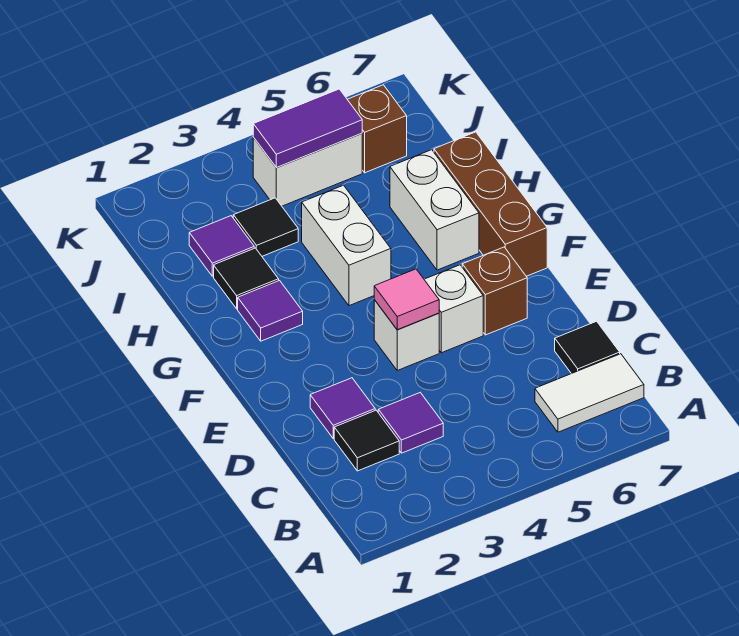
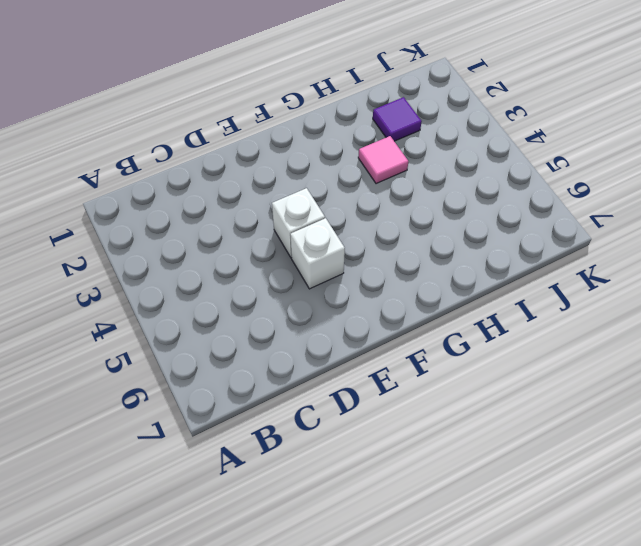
pink tile H3 level 1 -> pink tile E4 level 2
none -> white tile B6:B7 level 1
none -> black tile C2 level 1
none -> purple tile C3 level 1

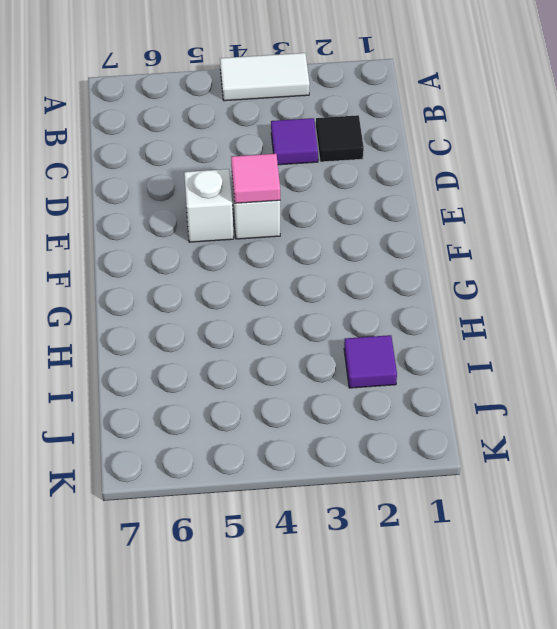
white tile A3:A4 level 1 -> white tile B6:B7 level 1
none -> black tile C7 level 1
none -> purple tile D2 level 1
none -> brown brick E6 level 1

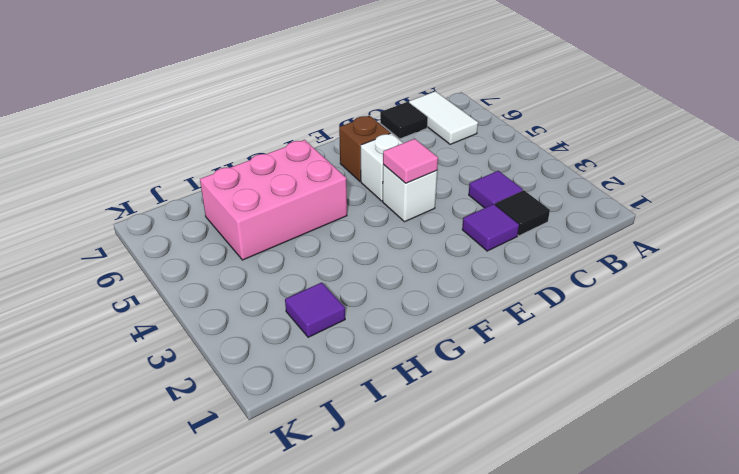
pink brick G5:I6 level 1 -> white brick G6:H6 level 1
none -> brown brick F7:H7 level 1
none -> purple tile G2 level 1
none -> white brick G4:H4 level 1

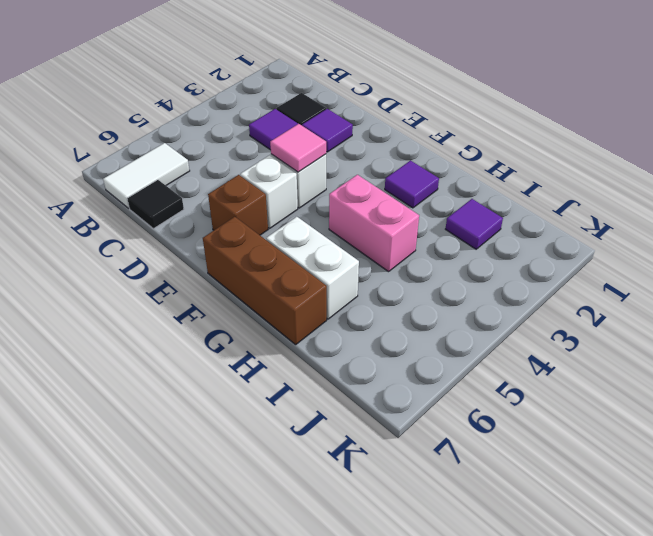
pink brick G4:H4 level 1 -> white brick G4:H4 level 1
none -> black tile H2 level 1
none -> black tile I3 level 1
none -> white brick J4:J5 level 1

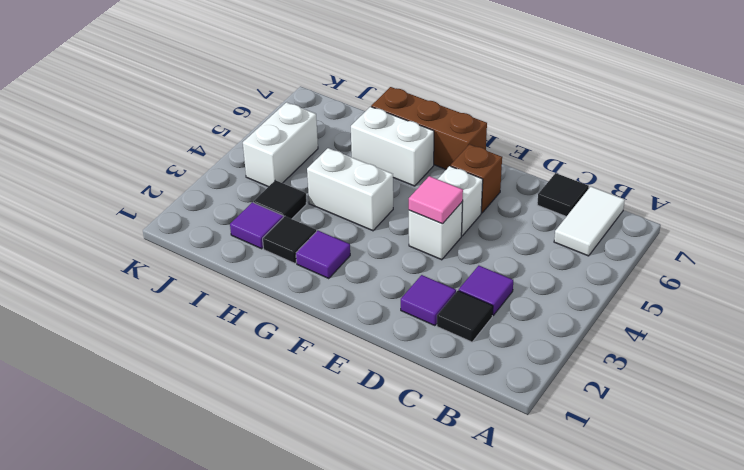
none -> brown brick J6 level 1
none -> purple tile J4:J5 level 2

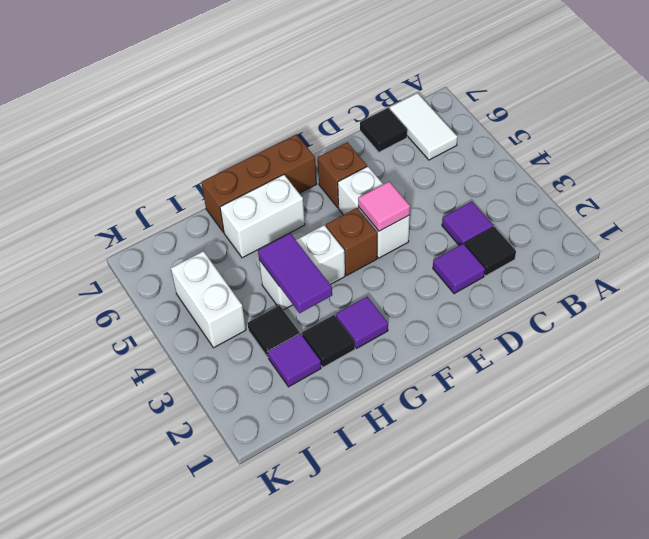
brown brick F4 level 1 -> brown brick J6 level 1
purple tile H3:H4 level 2 -> purple tile J4:J5 level 2

